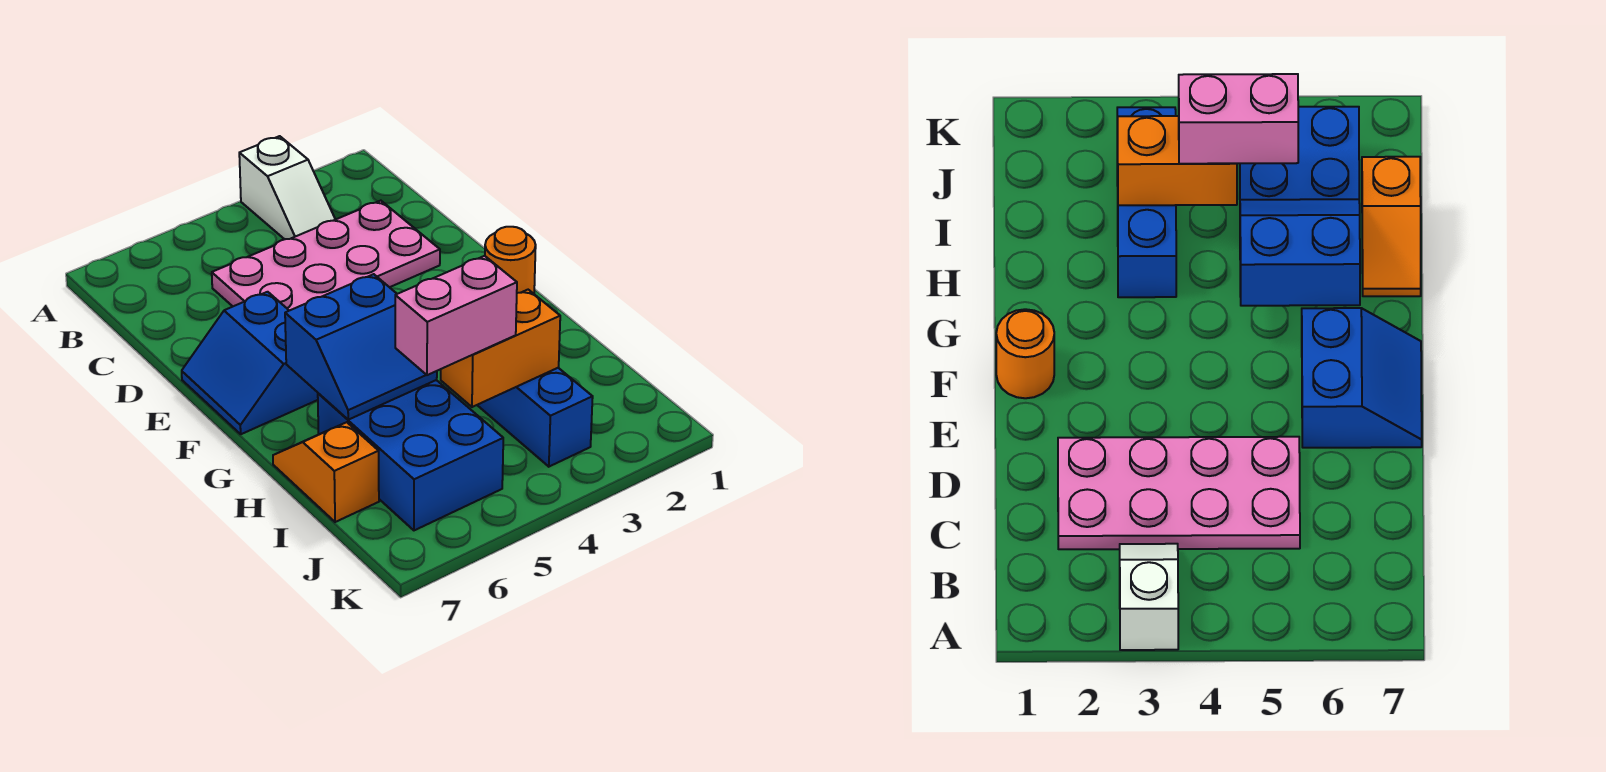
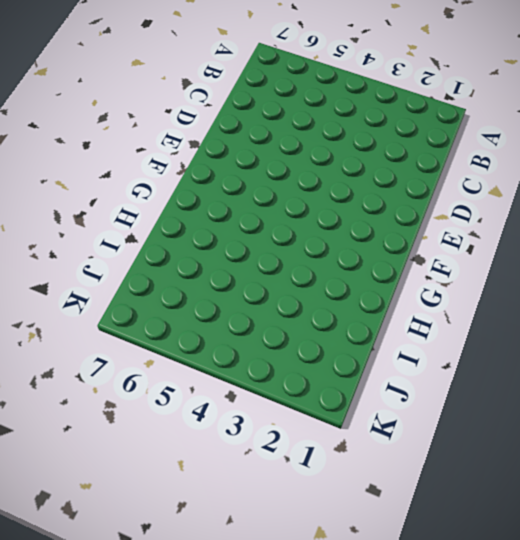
none -> white slope A3:B3 level 1 top A
none -> pink plate C2:D5 level 1

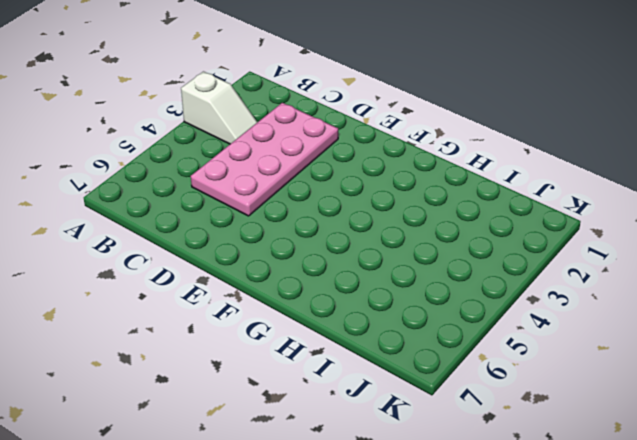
none -> blue slope E6:F7 level 1 top 6
none -> orange round brick F1 level 1

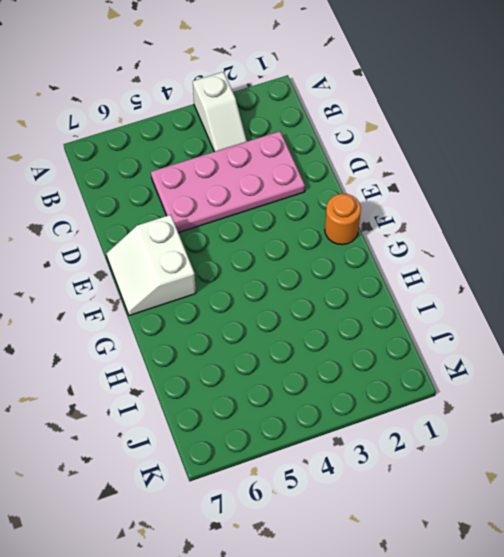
white slope E6:F7 level 1 top 6 -> blue slope E6:F7 level 1 top 6
none -> blue brick H3:J3 level 1
none -> blue brick H5:J6 level 1

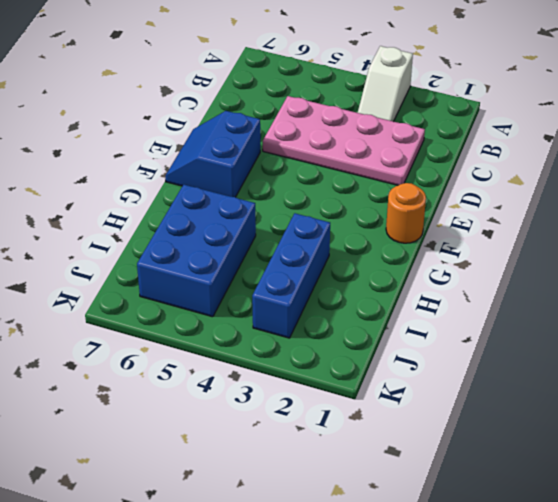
none -> orange slope H7:I7 level 1 top I
none -> blue slope G5:H6 level 2 top G

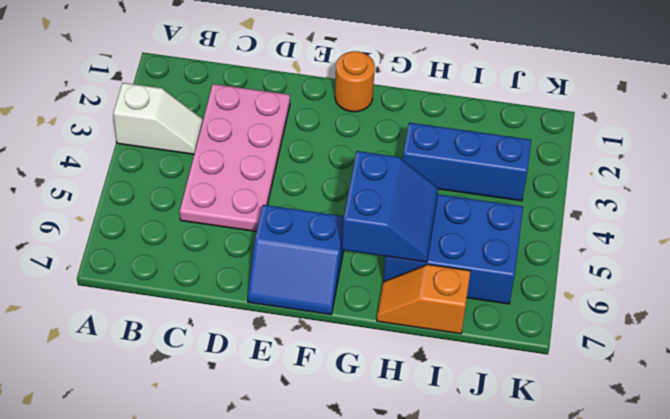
none -> orange brick I3:I4 level 2
none -> pink brick I4:I5 level 3

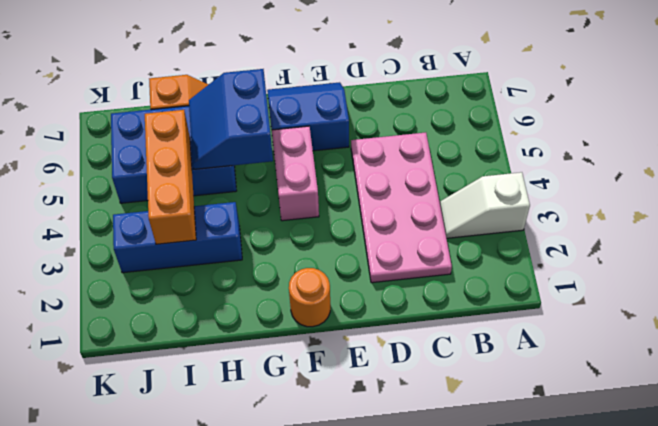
pink brick F4:F5 level 1 -> pink brick I4:I5 level 3
orange brick I3:I5 level 2 -> orange brick I3:I4 level 2

